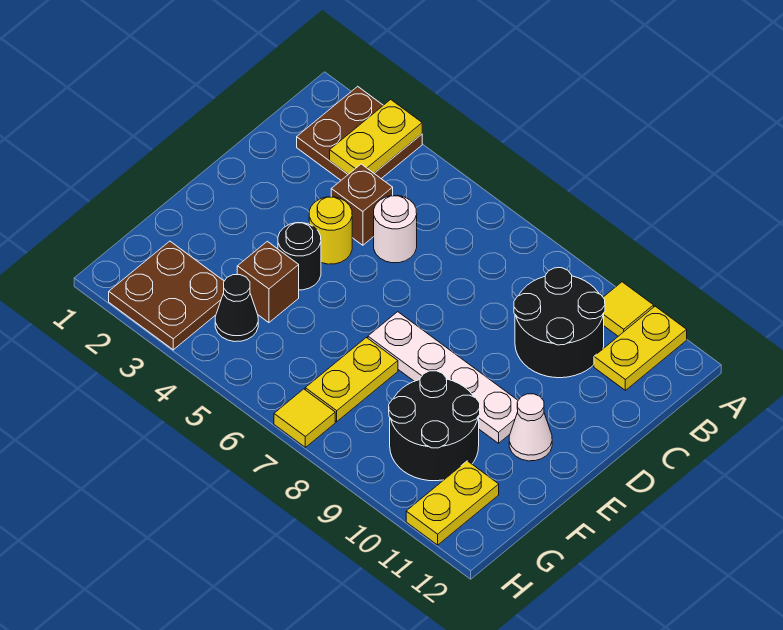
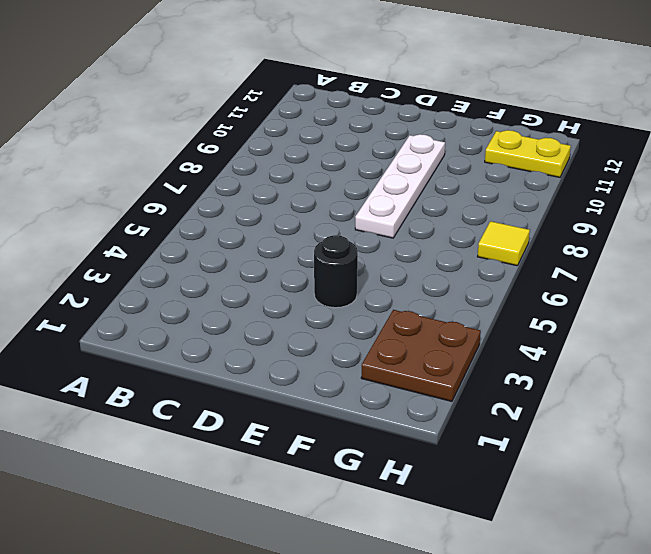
none -> brown plate A2:B3 level 1
none -> yellow tile A10 level 1
none -> yellow plate A11:B11 level 1

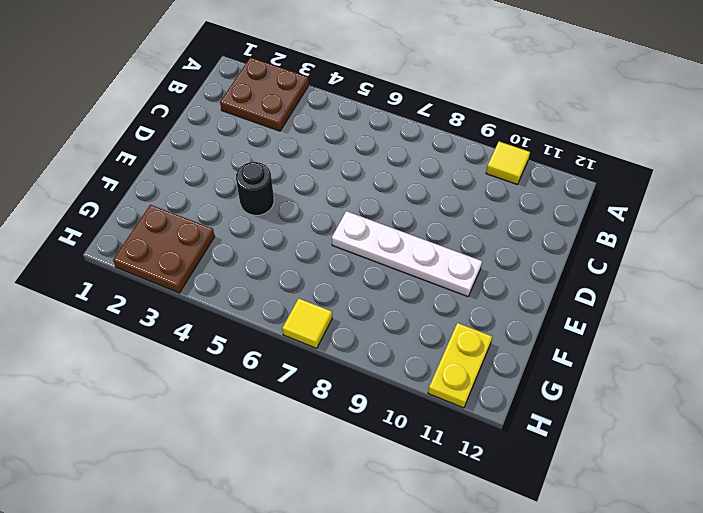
none -> yellow plate A11:B11 level 1
none -> black round brick B9:C10 level 1
none -> brown brick C4 level 1

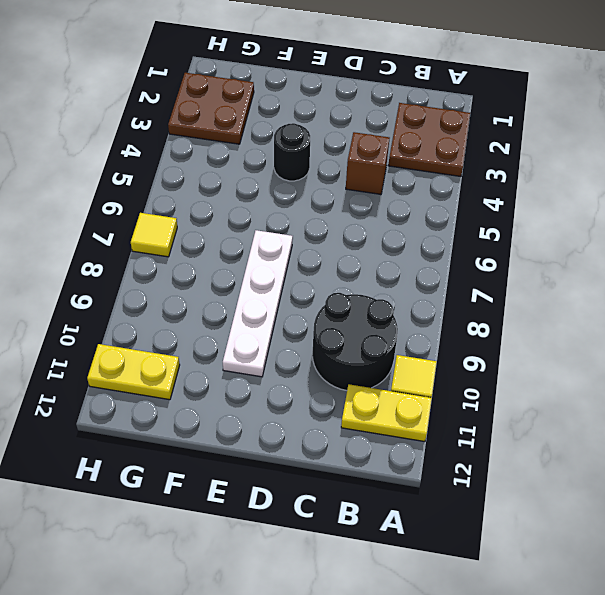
none -> white round brick C5 level 1
none -> yellow round brick D4 level 1
none -> white cone E11 level 1

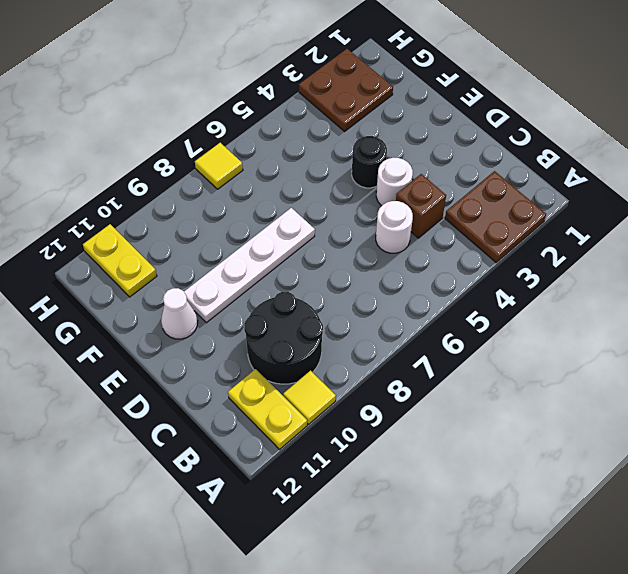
white round brick D4 level 1 -> yellow round brick D4 level 1
none -> brown brick F4 level 1
none -> yellow plate F7:G7 level 1
none -> black round brick F9:G10 level 1

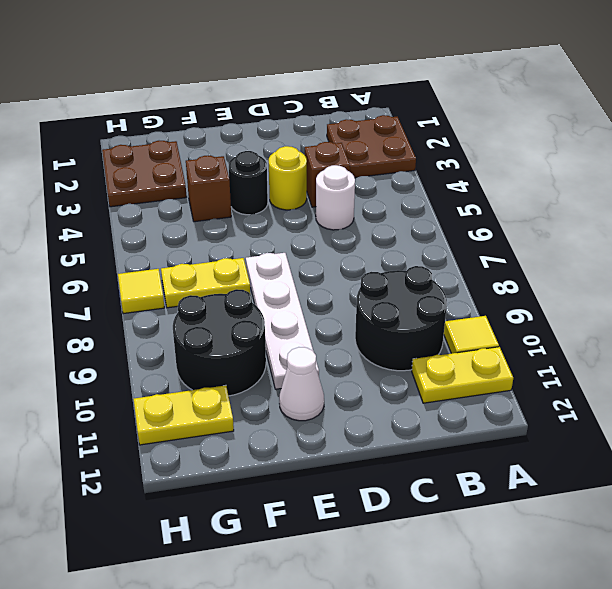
none -> black cone G4 level 1
none -> yellow plate A3:B3 level 2

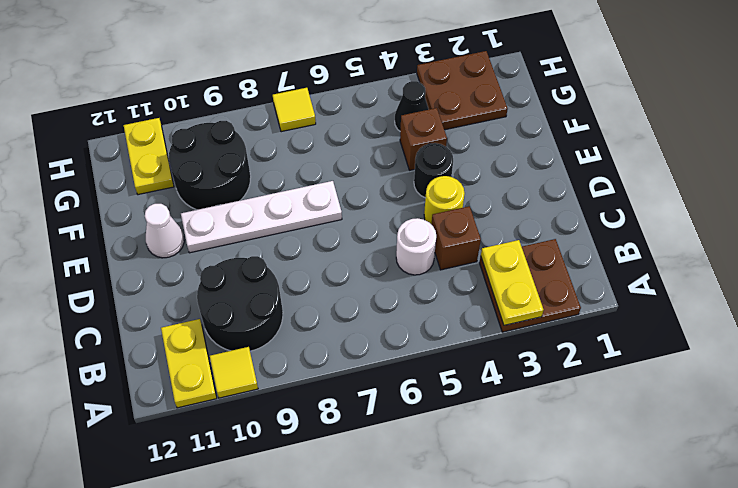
none -> yellow plate F7:G7 level 1

